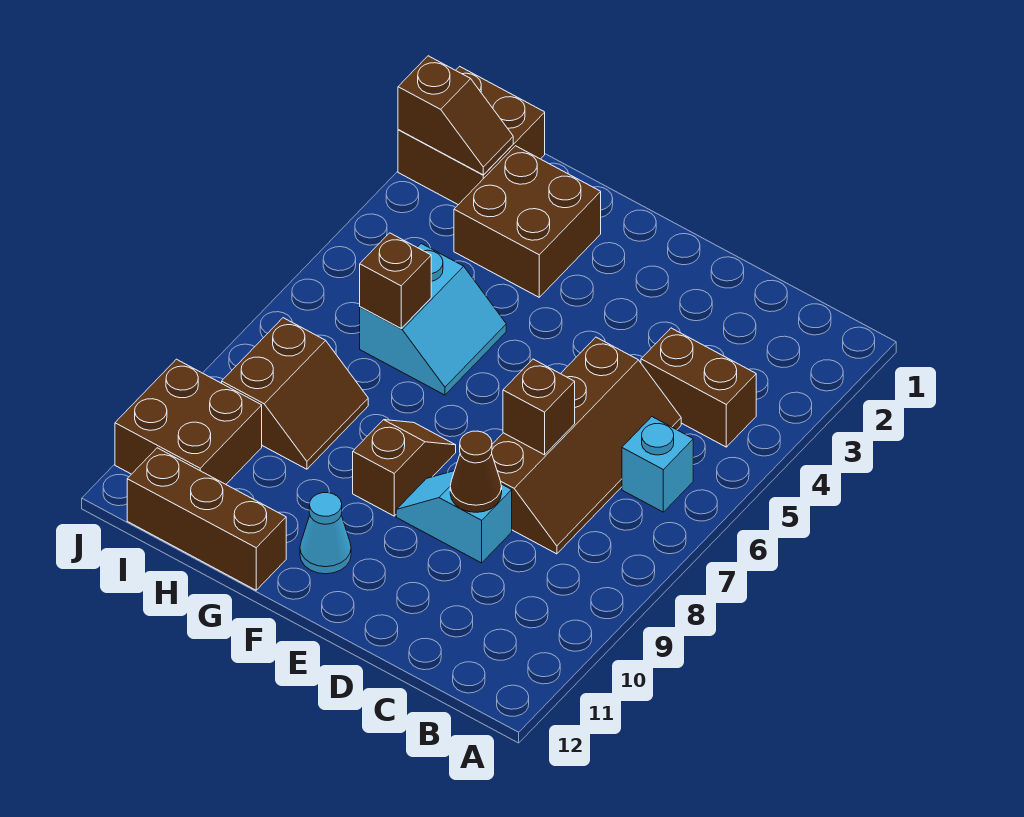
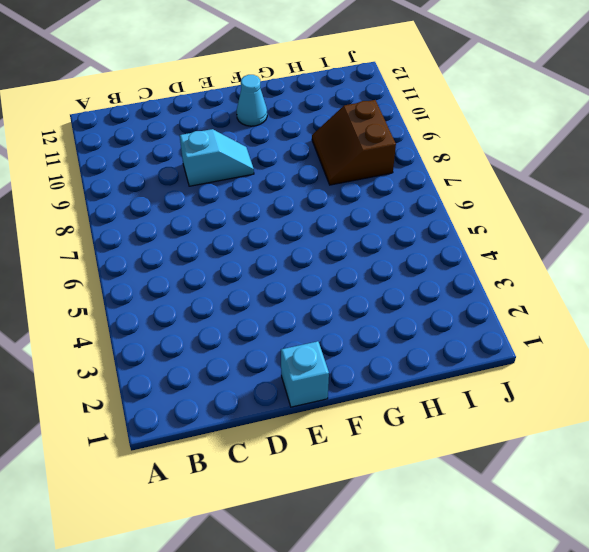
cyan brick E1 level 1 -> cyan brick B6 level 1
none -> brown brick B4:C4 level 1
none -> brown slope C5:D8 level 1 top D
none -> brown slope F8:F9 level 1 top 9

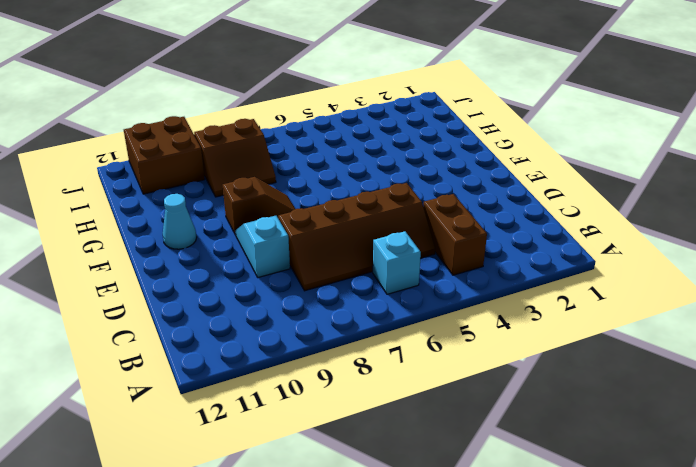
none -> brown brick G2:H3 level 1
none -> cyan slope G5:H6 level 1 top H
none -> brown brick G12:I12 level 1

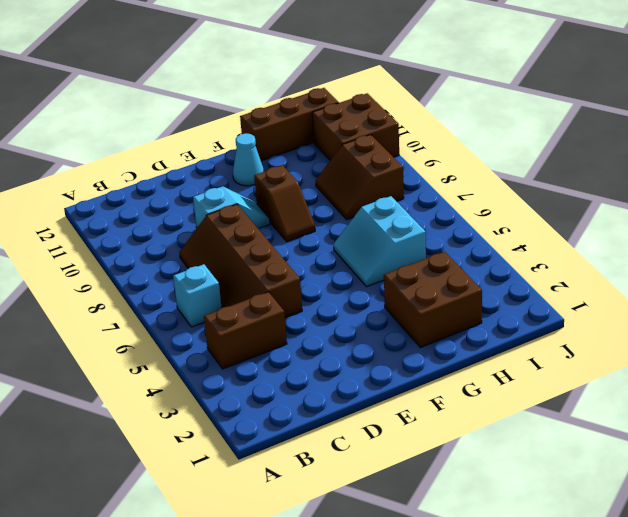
none -> brown brick I1:J2 level 1
none -> brown brick D7 level 2
none -> brown cone D9 level 2

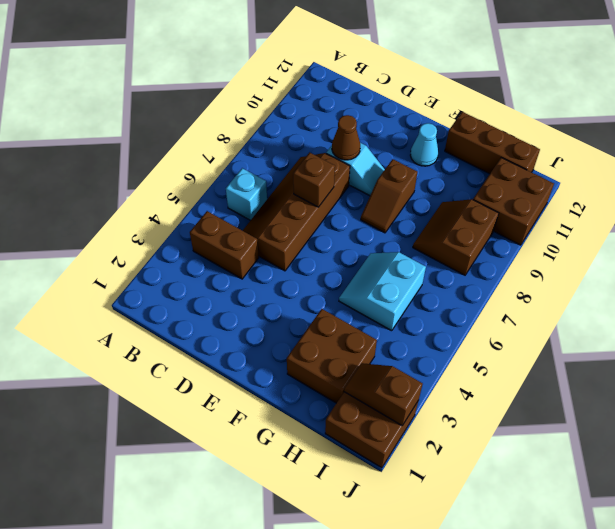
none -> brown brick H6 level 2

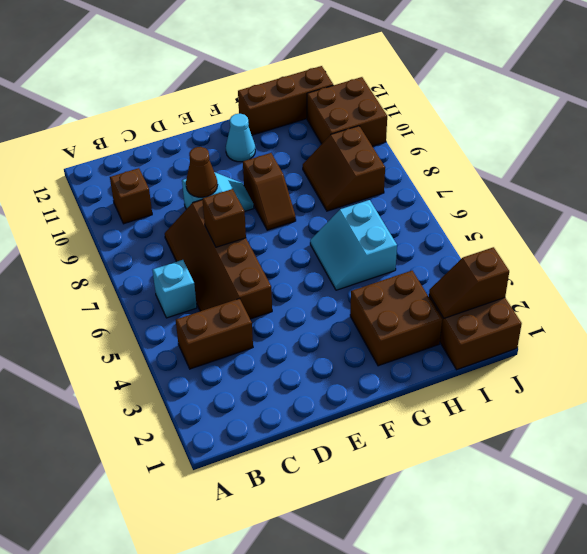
brown brick B10 level 1 -> brown brick H6 level 2

